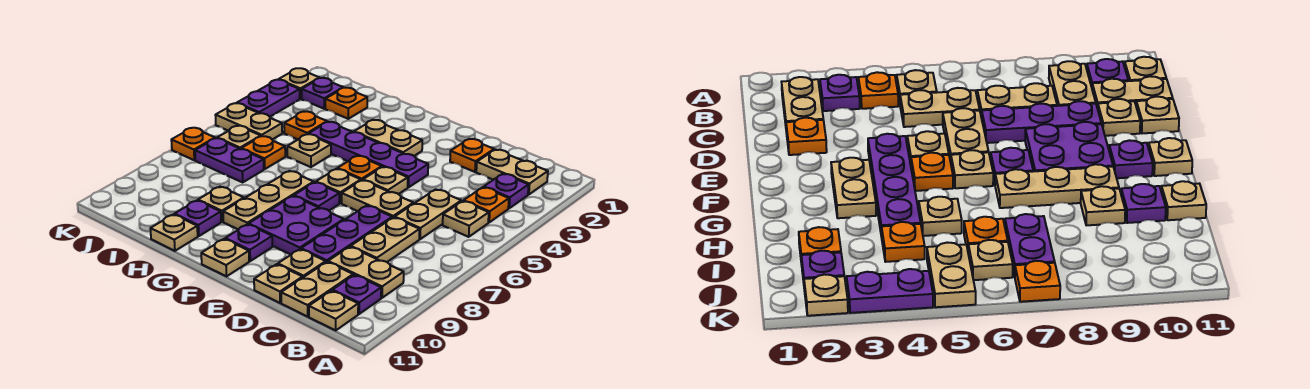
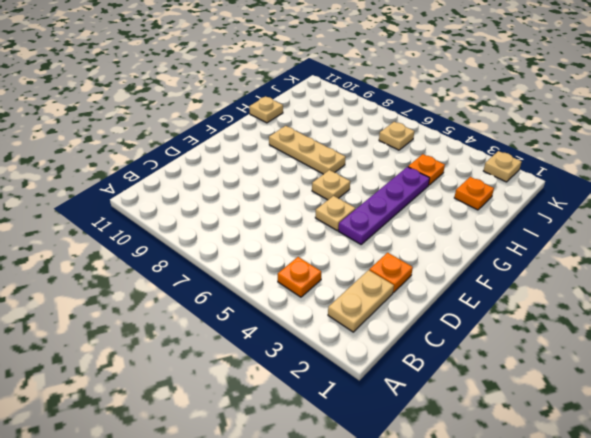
none -> purple plate B3 level 1
none -> tan plate B5 level 1
none -> tan plate B9:C9 level 1
none -> purple plate B10 level 1

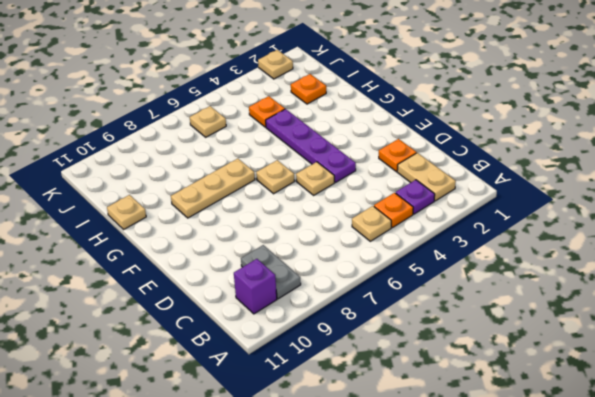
grey plate B9:C9 level 1 -> tan plate B9:C9 level 1
purple brick B10 level 1 -> purple plate B10 level 1
none -> tan plate B11 level 1
none -> tan plate C5:C6 level 1
none -> tan plate C7:C8 level 1
none -> tan plate C10:C11 level 1

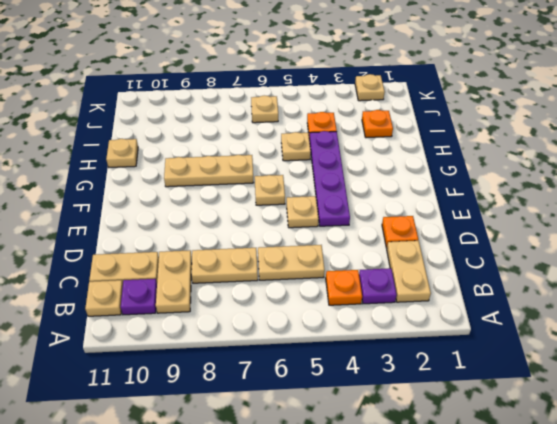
none -> tan plate B5 level 1
none -> tan plate D6:E6 level 1
none -> purple plate D7:D9 level 1
none -> tan plate D10 level 1

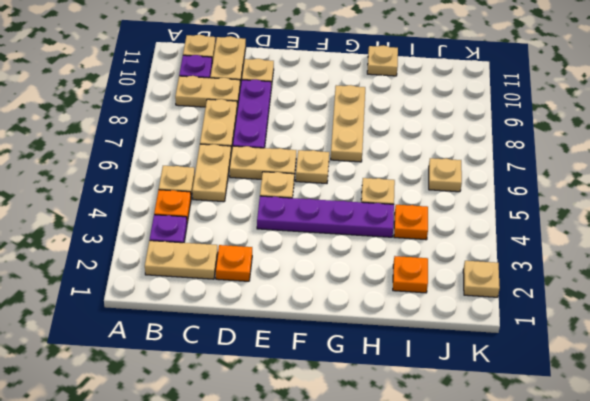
none -> tan plate D11 level 1
none -> purple plate E8:F9 level 1
none -> tan plate F3:G3 level 1
none -> orange plate F5 level 1

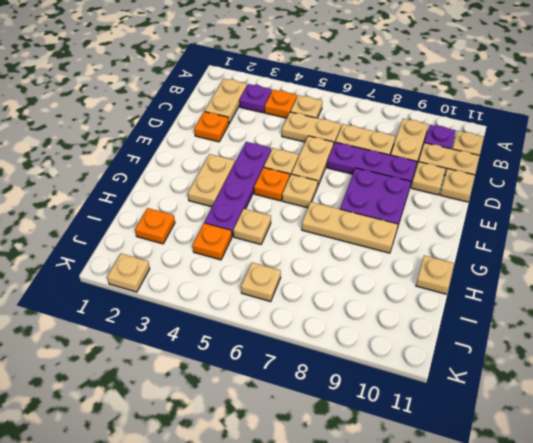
none -> purple plate F7 level 1
none -> purple plate F10 level 1
none -> tan plate F11 level 1
none -> tan plate H9 level 1

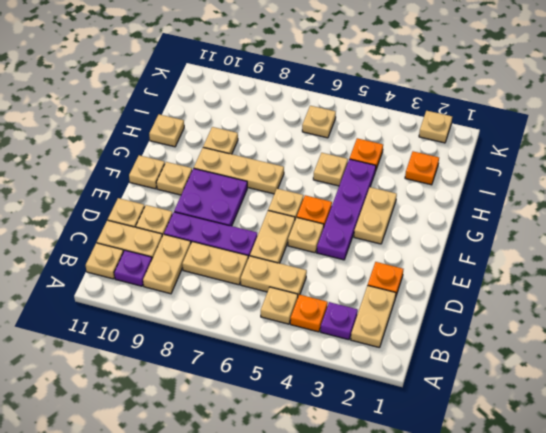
tan plate F10 level 1 -> purple plate F10 level 1
none -> purple plate F7 level 1
none -> purple plate H10 level 1
none -> orange plate I6 level 1
none -> purple plate I7:J7 level 1

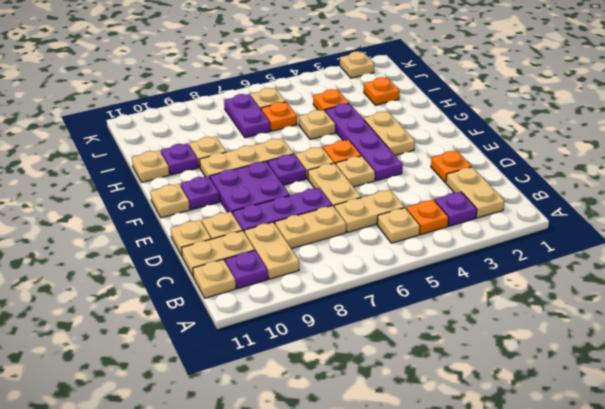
none -> purple plate J2 level 1
none -> tan plate J5:K5 level 1
none -> purple plate K3:K4 level 1
none -> orange plate K7 level 1

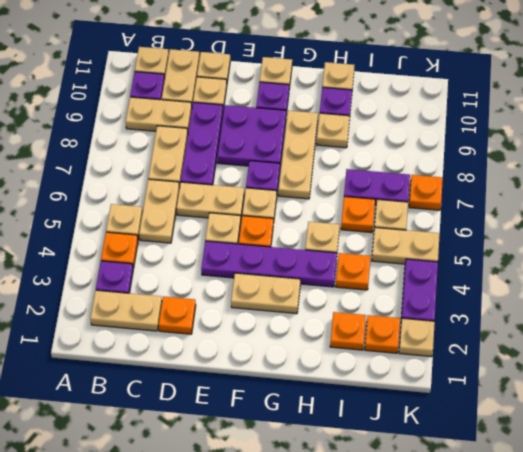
orange plate J2 level 1 -> purple plate J2 level 1

